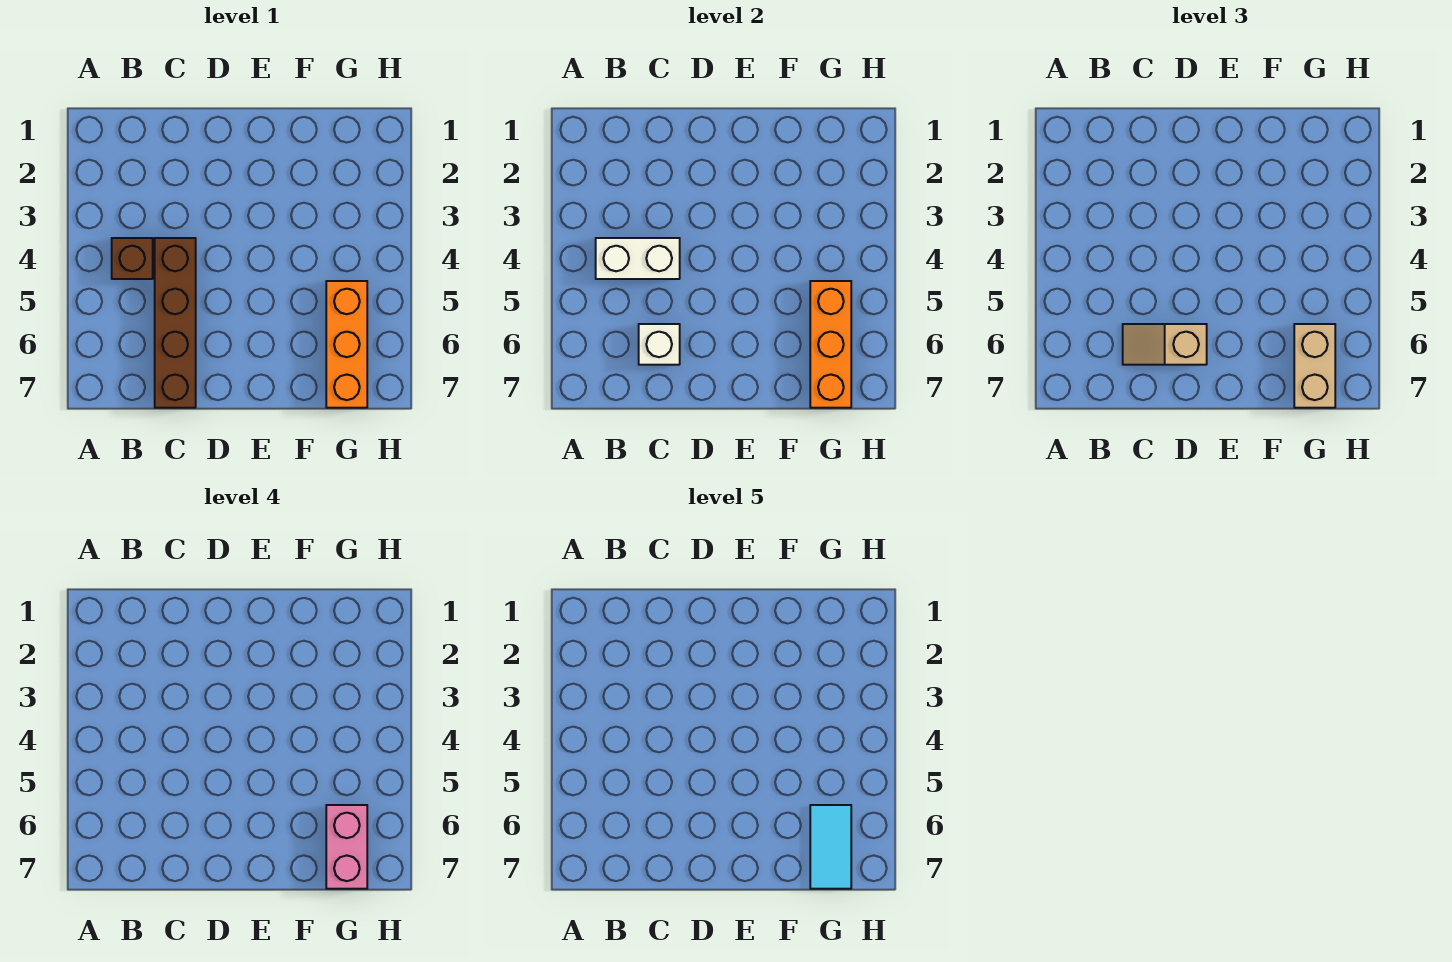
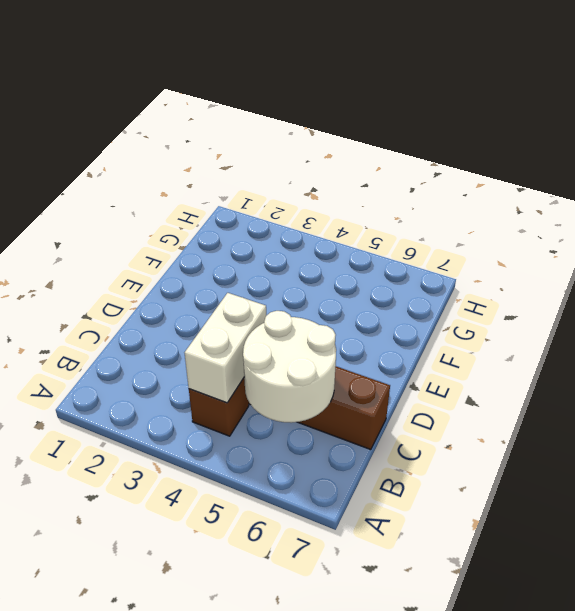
white round brick B5:C6 level 2 -> white brick C6 level 2
none -> orange brick G5:G7 level 1
none -> orange brick G5:G7 level 2

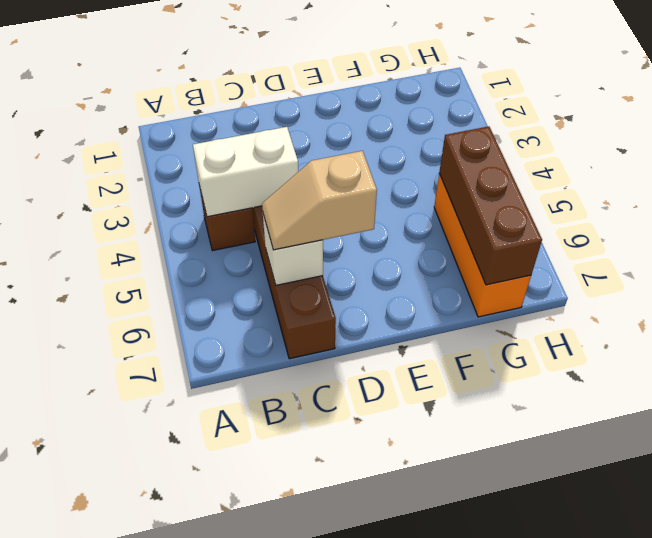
brown brick G5:G7 level 2 -> orange brick G5:G7 level 2
none -> tan brick G6:G7 level 3
none -> pink brick G6:G7 level 4

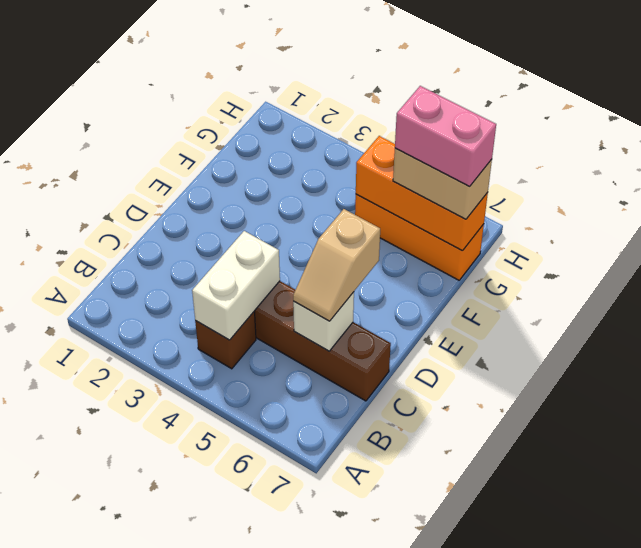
none -> cyan tile G6:G7 level 5

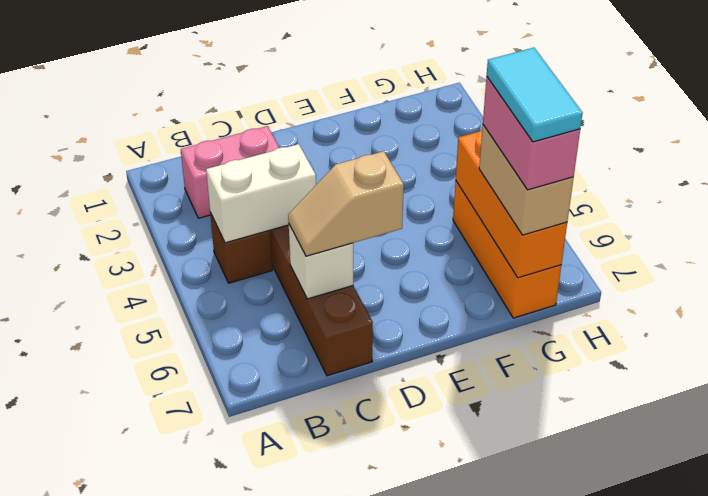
pink brick B2:C2 level 1 -> none

